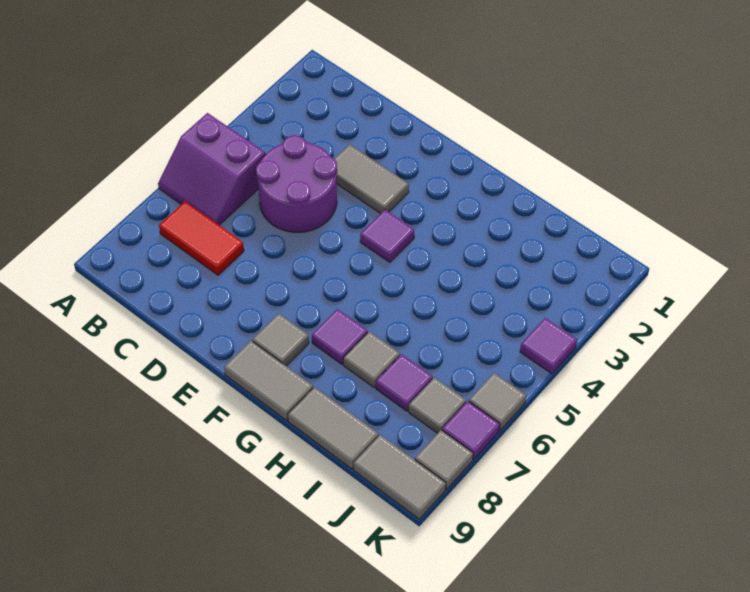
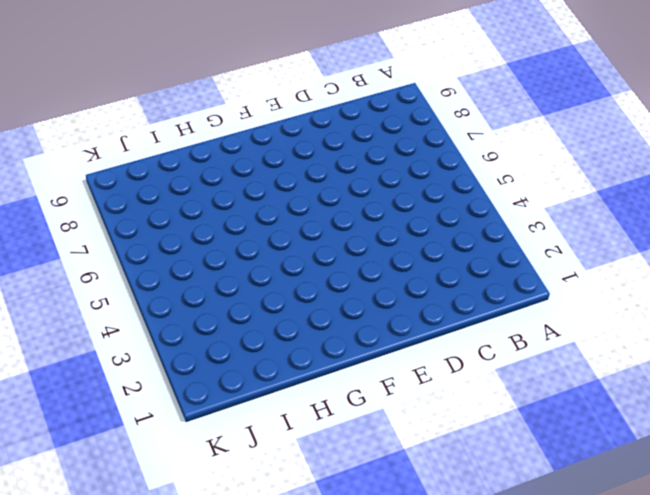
none -> purple slope A5:B6 level 1 top 5
none -> red tile B7:C7 level 1
none -> purple round brick C4:D5 level 1

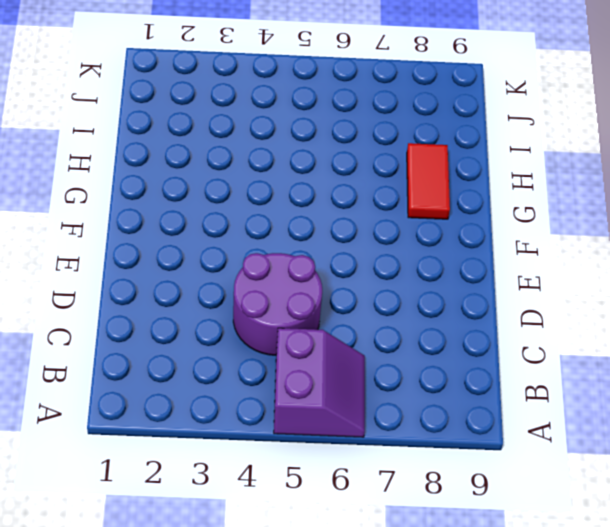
red tile G8:H8 level 1 -> red tile B7:C7 level 1
none -> grey tile D3:E3 level 1
none -> purple tile F4 level 1
none -> grey tile F8 level 1

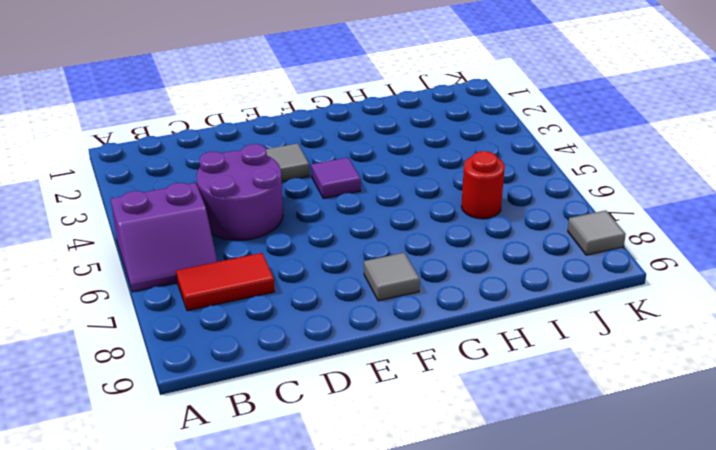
red round brick I6 level 1 -> none
none -> grey tile F9:G9 level 1
none -> purple tile G7 level 1
none -> grey tile H7 level 1

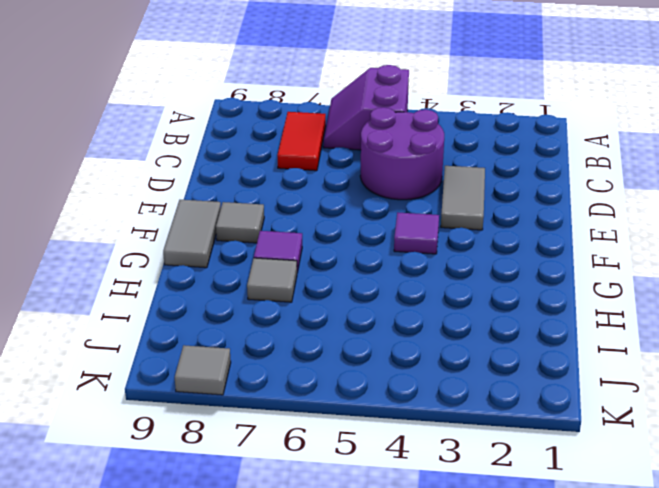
none -> grey tile H9:I9 level 1
none -> purple tile I7 level 1
none -> grey tile J7 level 1

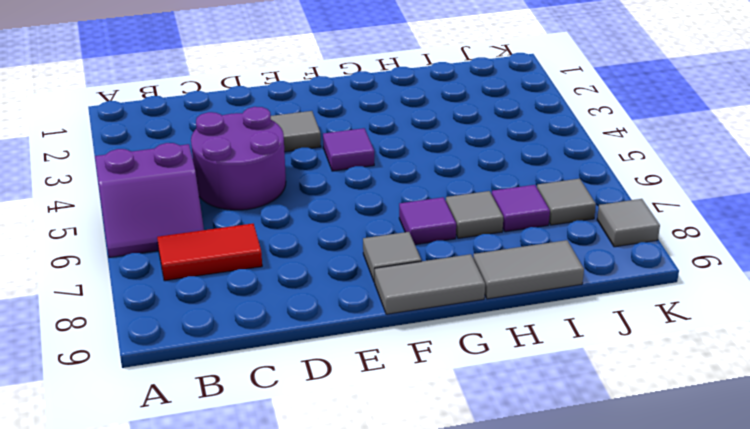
none -> grey tile J9:K9 level 1
none -> purple tile K4 level 1
none -> grey tile K6 level 1

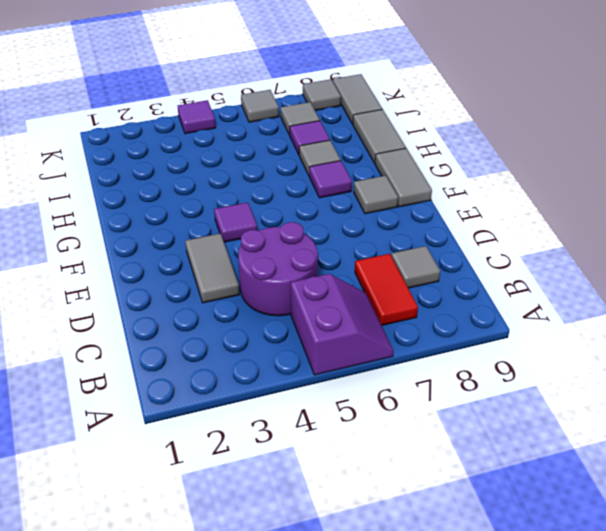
grey tile C8 level 1 -> none
none -> purple tile K7 level 1

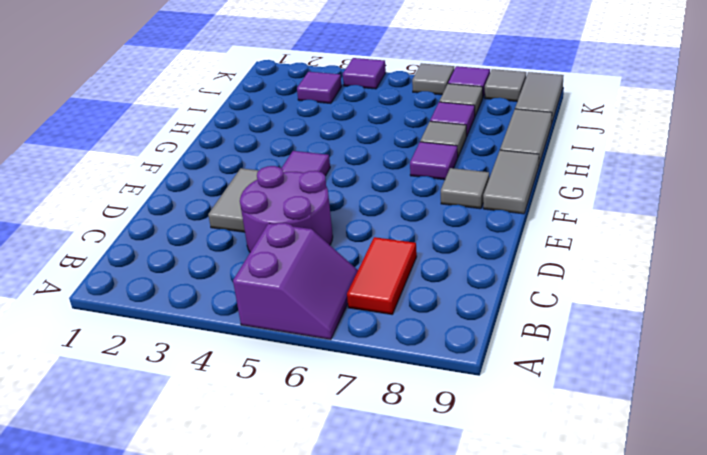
purple tile J3 level 1 -> none

